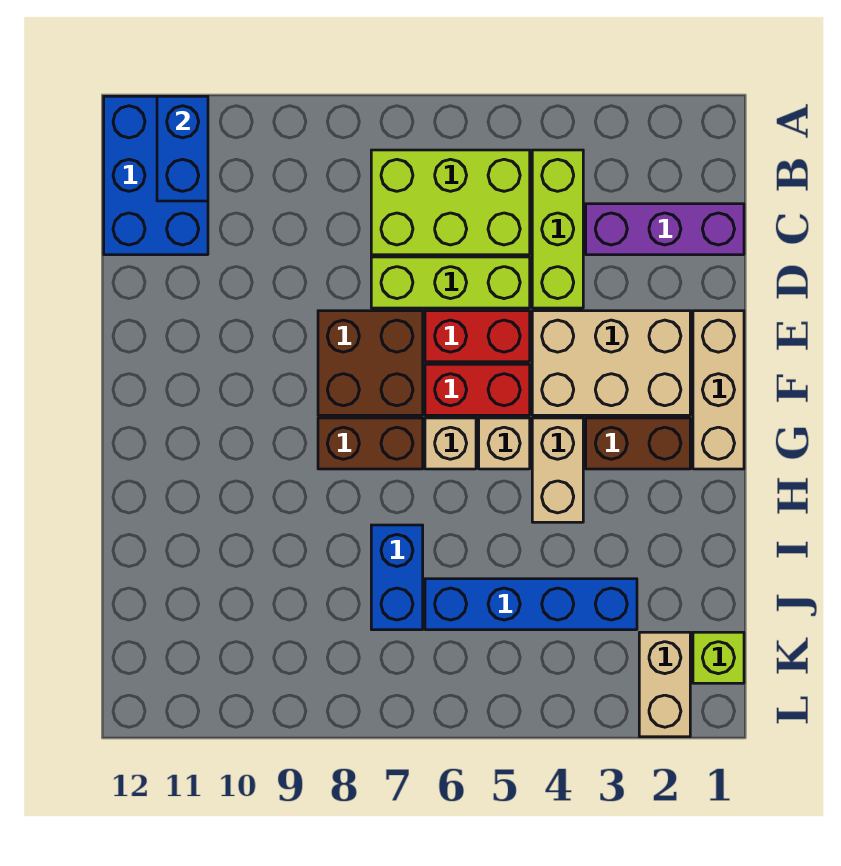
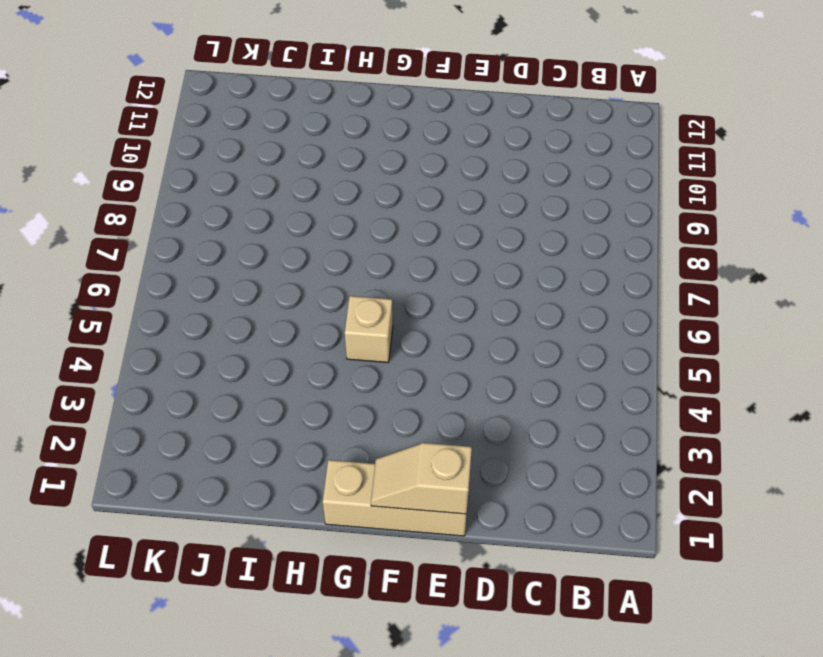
tan slope E1:F1 level 2 top E -> none
none -> blue brick A11:C12 level 1
none -> lime brick B4:D4 level 1
none -> lime brick B5:C7 level 1

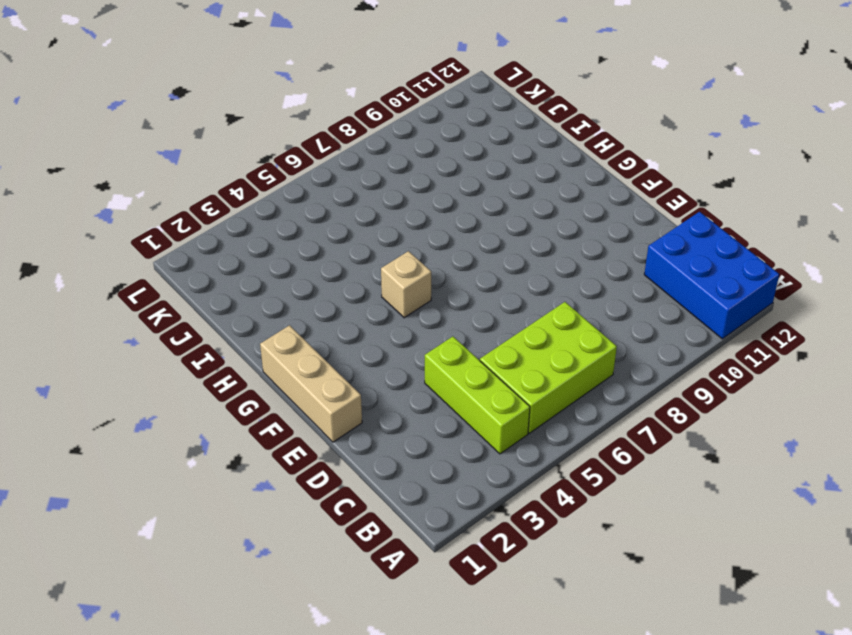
none -> purple brick C1:C3 level 1
none -> lime brick D5:D7 level 1
none -> tan brick E2:F4 level 1

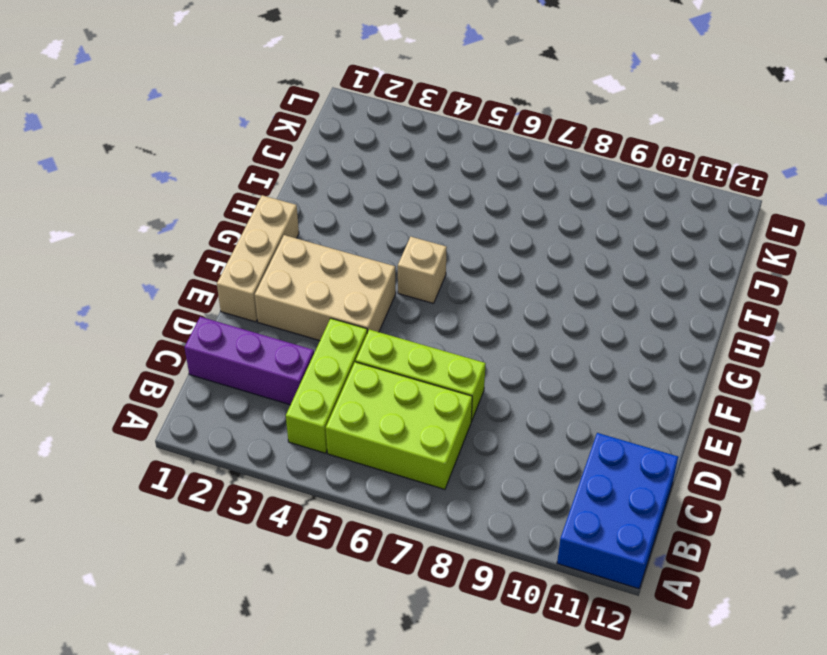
none -> red brick E5:E6 level 1
none -> brown brick E7:F8 level 1
none -> red brick F5:F6 level 1

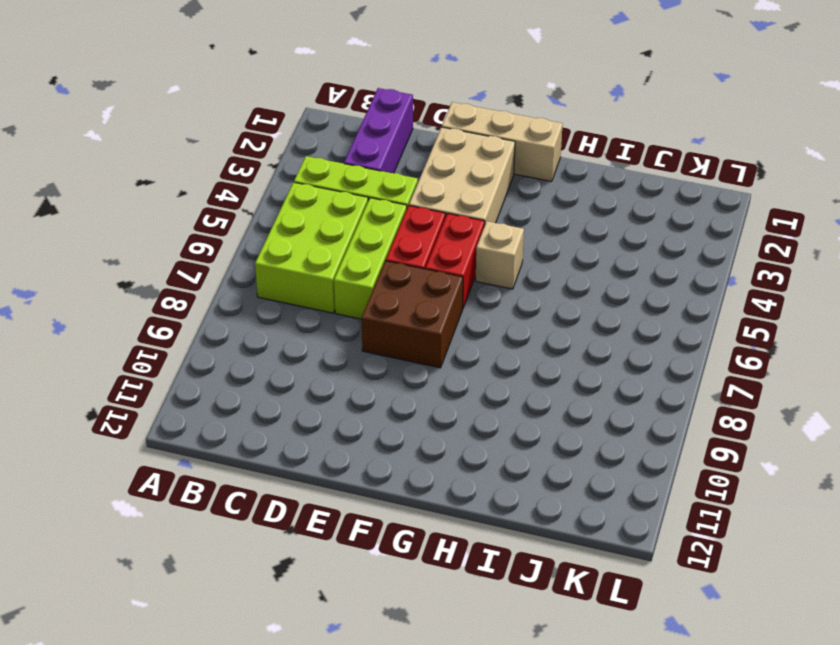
none -> blue brick A11:C12 level 1
none -> brown brick G2:G3 level 1
none -> tan brick G4:H4 level 1

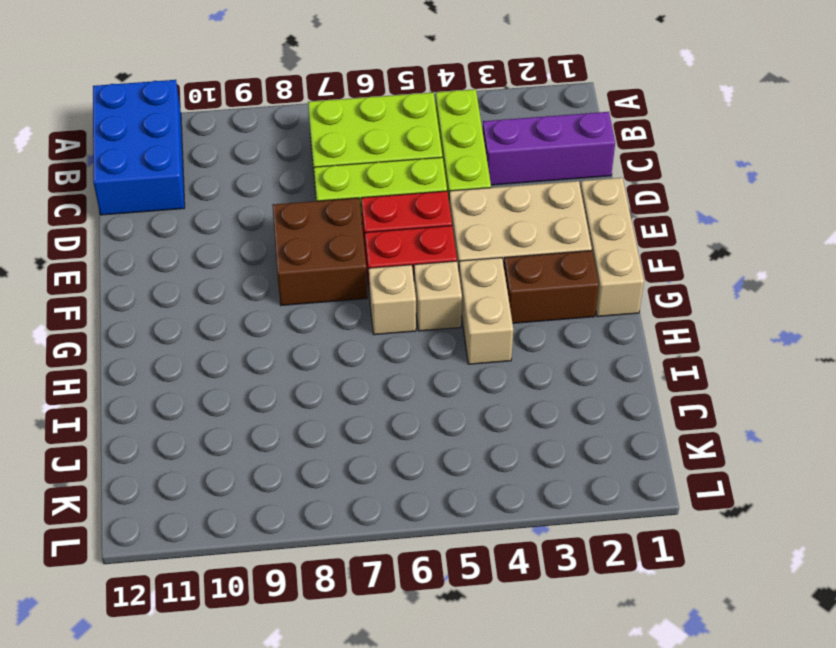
none -> brown brick G7:G8 level 1
none -> blue brick I7:J7 level 1
none -> blue brick J3:J6 level 1

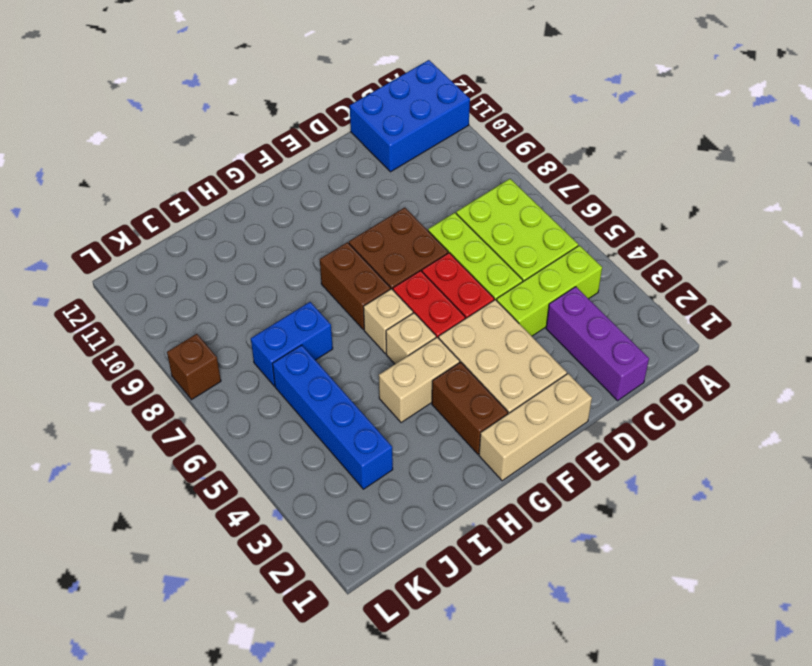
brown brick L8 level 1 -> none
none -> lime brick K1 level 1
none -> tan brick K2:L2 level 1
none -> blue brick A11:B11 level 2

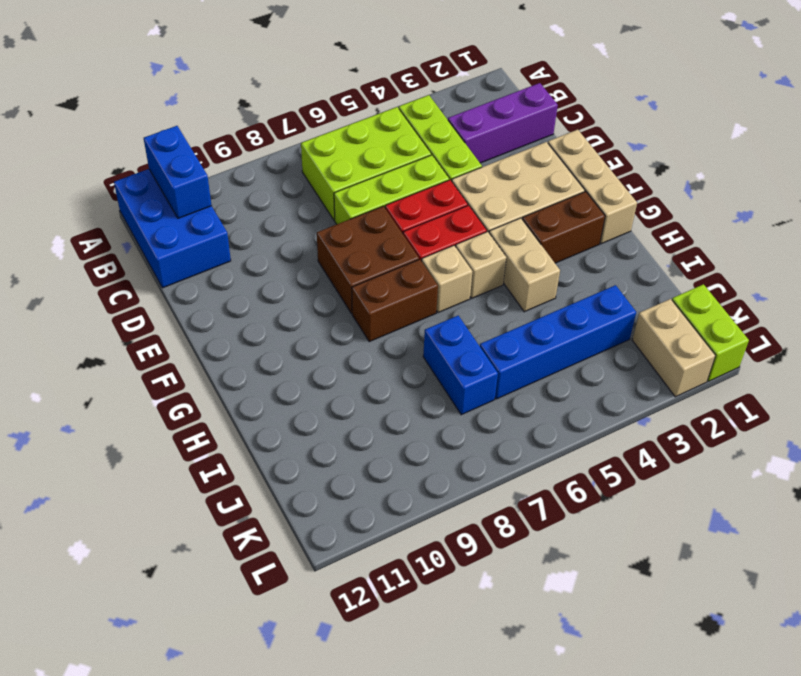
lime brick K1:L1 level 1 -> lime brick K1 level 1

